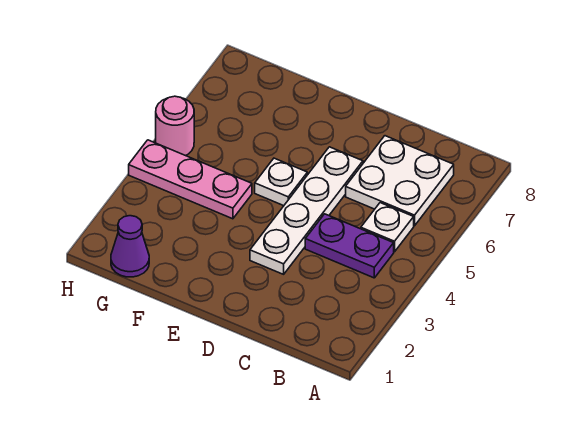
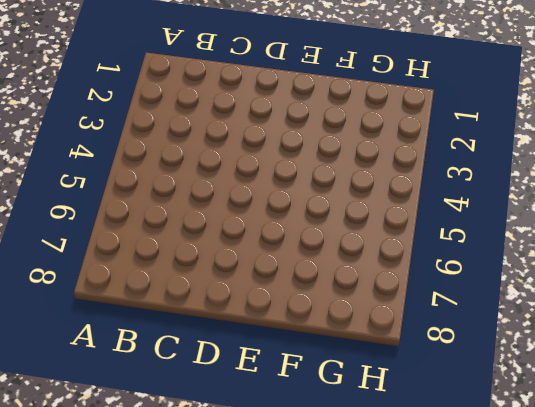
none -> purple plate B4:C4 level 1
none -> white plate B5 level 1

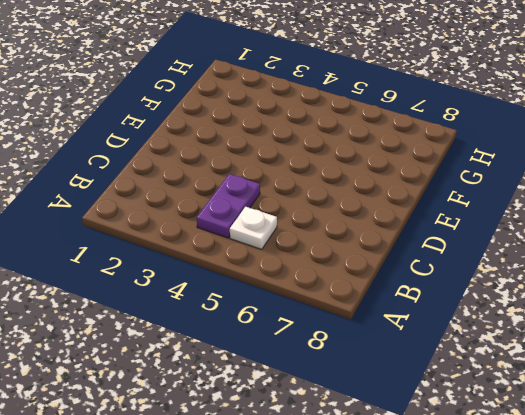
none -> white plate B6:C7 level 1
none -> white plate D3:D6 level 1

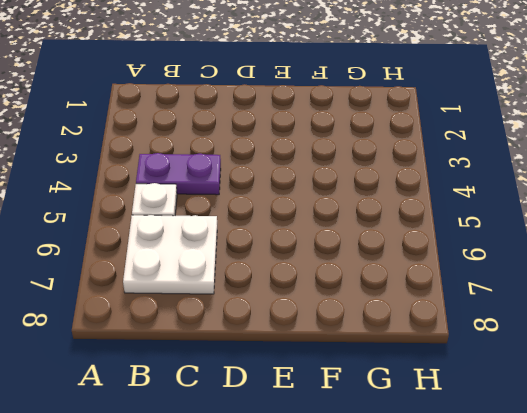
none -> white plate D3:D6 level 1
none -> white plate E5 level 1

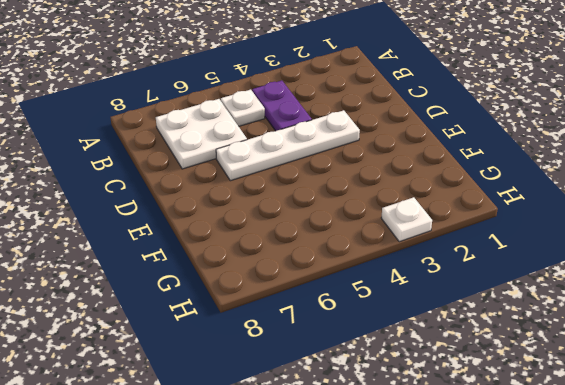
white plate H3 level 1 -> white plate E5 level 1
none -> pink plate F4:H4 level 1
none -> purple cone G1 level 1

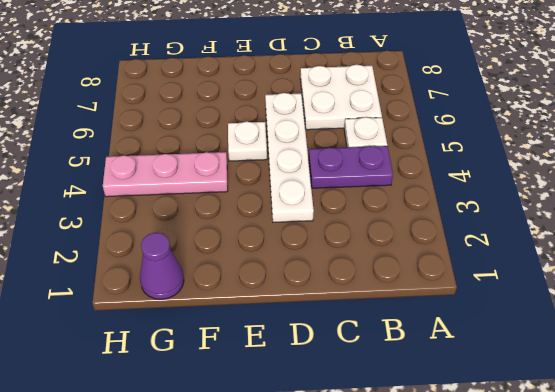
none -> pink round brick H5 level 1

